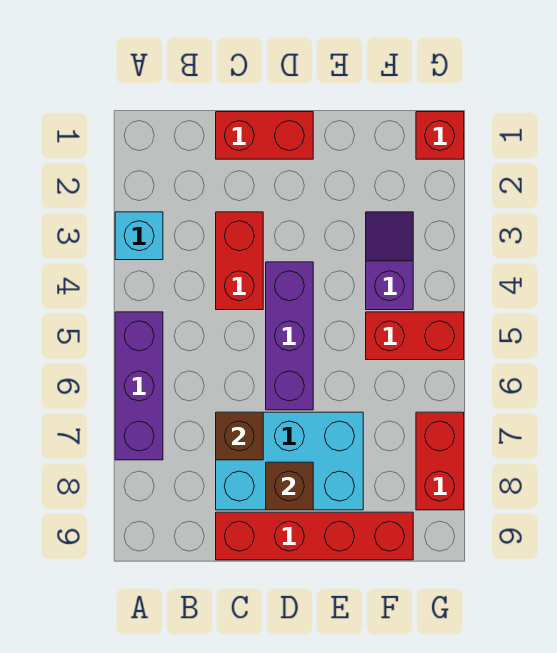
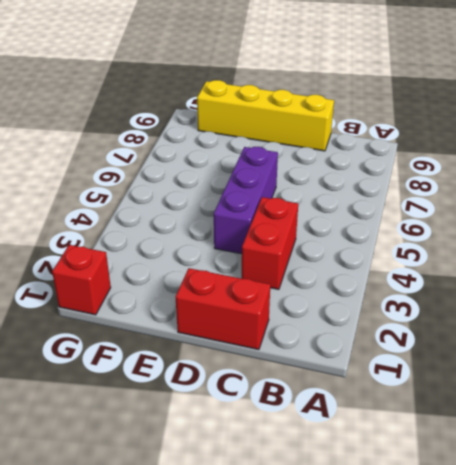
yellow brick C9:F9 level 1 -> red brick C9:F9 level 1
none -> cyan brick A3 level 1
none -> purple brick A5:A7 level 1
none -> cyan brick C7:E8 level 1

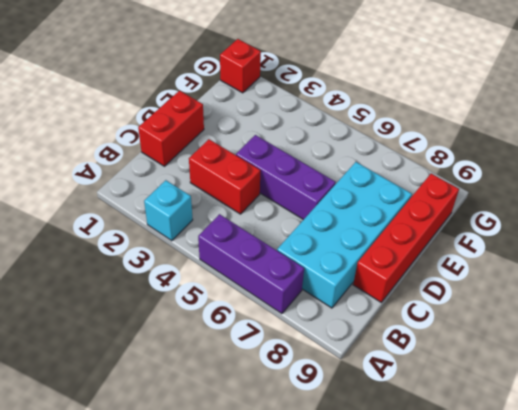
cyan brick B7:E8 level 1 -> cyan brick C7:E8 level 1
none -> purple slope F3:F4 level 1 top 4
none -> red brick F5:G5 level 1
none -> red brick G7:G8 level 1

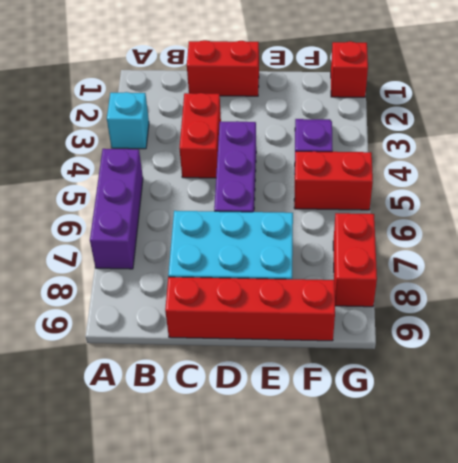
none -> brown brick C7 level 2
none -> brown brick D8 level 2

